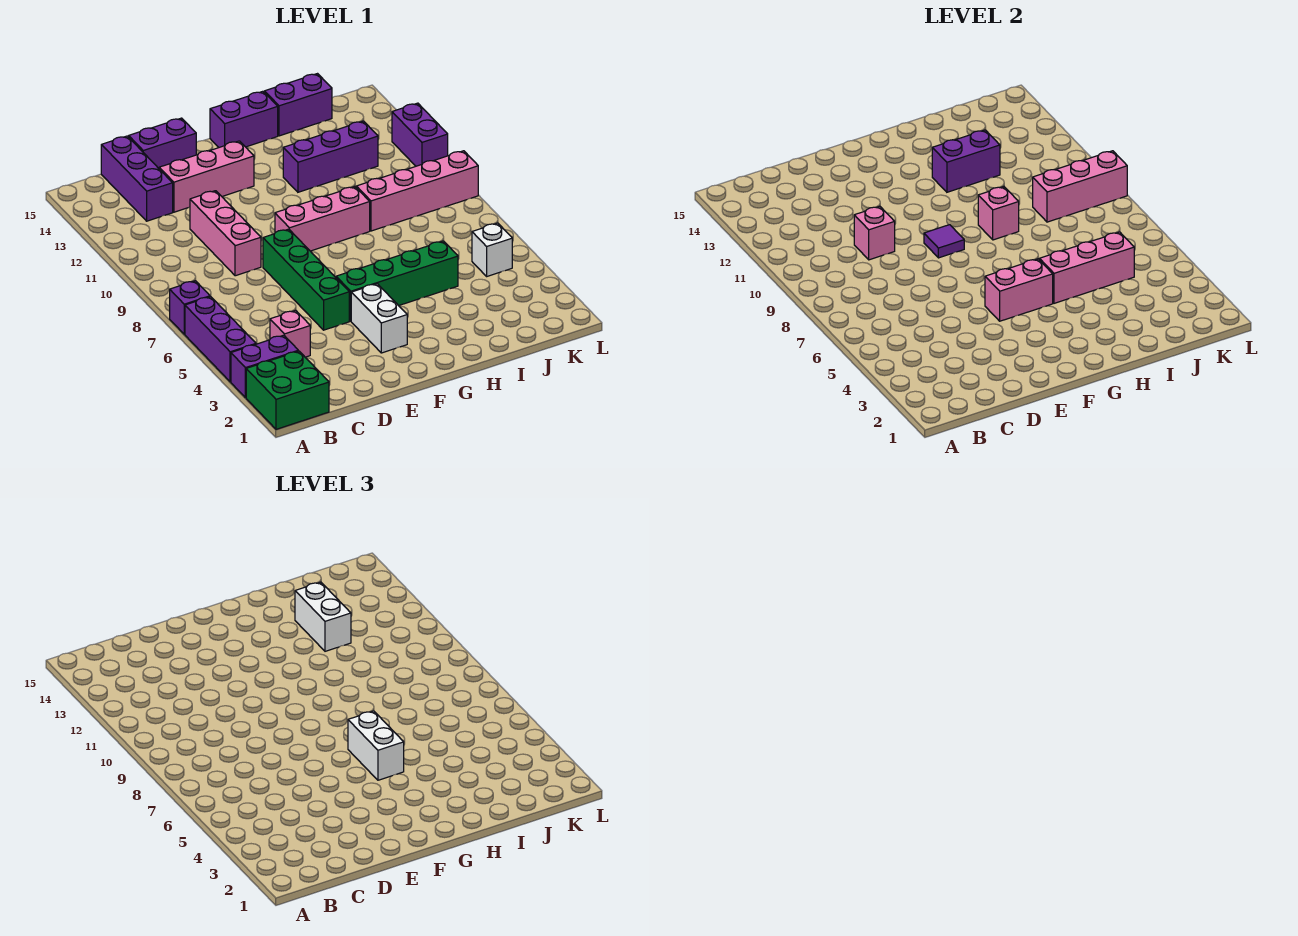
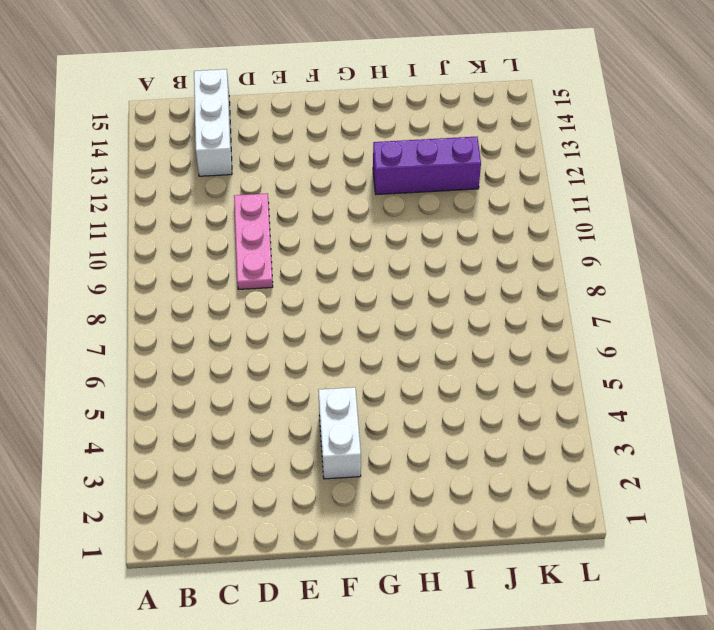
white brick C13:C15 level 1 -> purple brick C13:C15 level 1
pink plate D9:D11 level 1 -> pink brick D9:D11 level 1
none -> green brick A1:B2 level 1
none -> purple brick A3:B3 level 1
none -> purple brick A4:A6 level 1

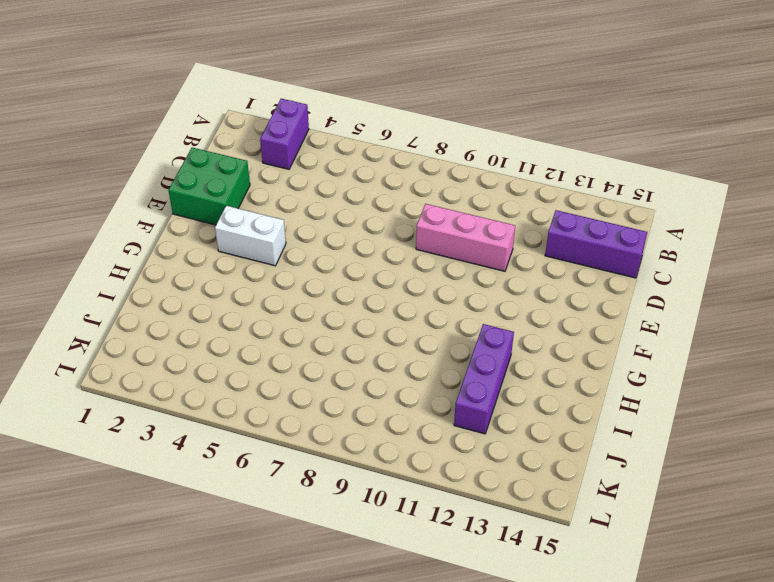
green brick D1:E2 level 1 -> green brick A1:B2 level 1
none -> purple brick A4:A6 level 1
none -> purple brick A7 level 1
none -> pink brick C4 level 1

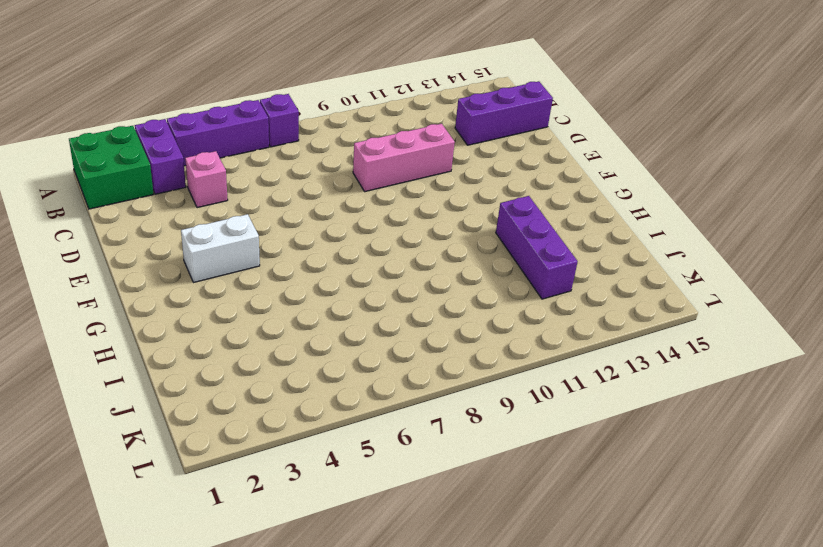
none -> pink brick D13:F13 level 1
none -> purple brick D15:E15 level 1
none -> green brick E5:E8 level 1

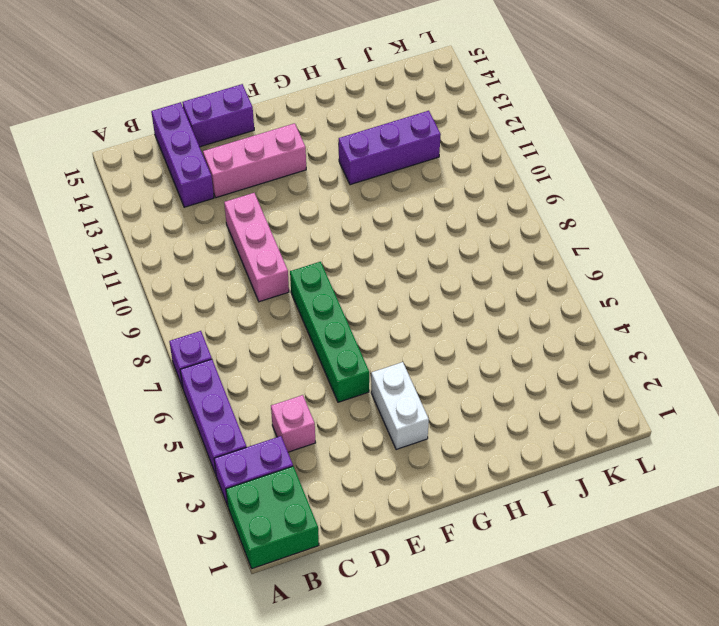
none -> green brick F5:I5 level 1
none -> pink brick F9:H9 level 1
none -> purple brick G15:H15 level 1

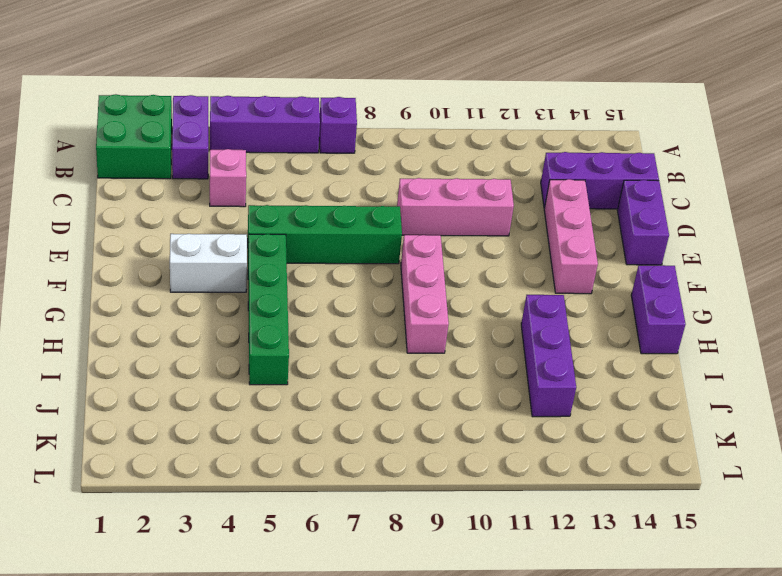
none -> pink brick I9:L9 level 1
none -> purple brick I15:J15 level 1
none -> white brick K5 level 1

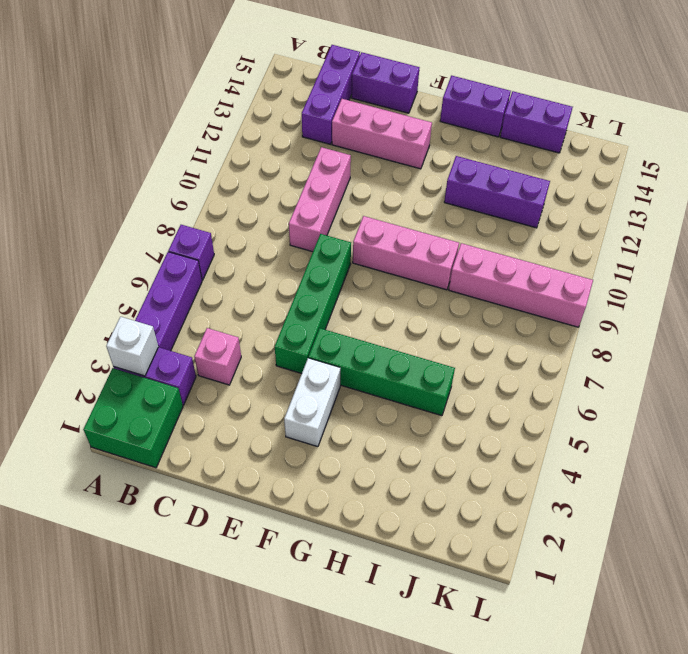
white brick A3 level 2 -> white brick K5 level 1
none -> purple brick L11:L12 level 1
none -> pink brick D10 level 2
none -> pink brick F5:G5 level 2

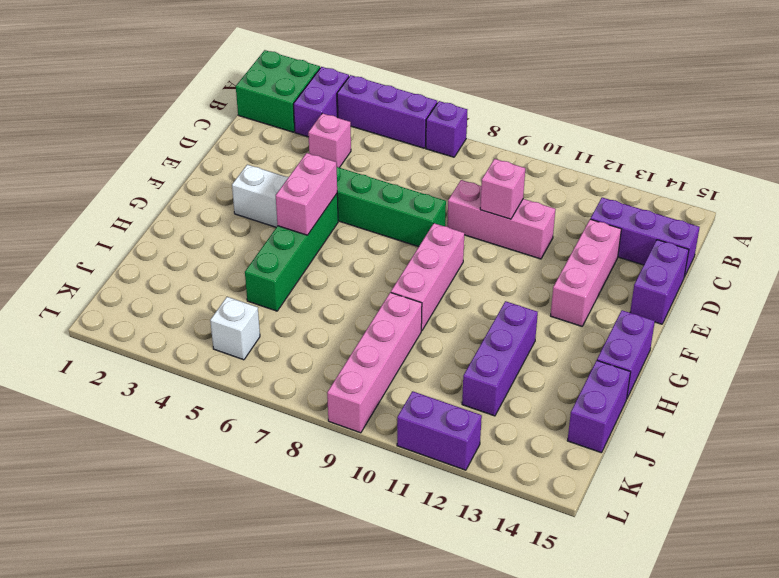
none -> purple tile F9 level 2
none -> pink brick H5:J5 level 2
none -> pink brick H9 level 2

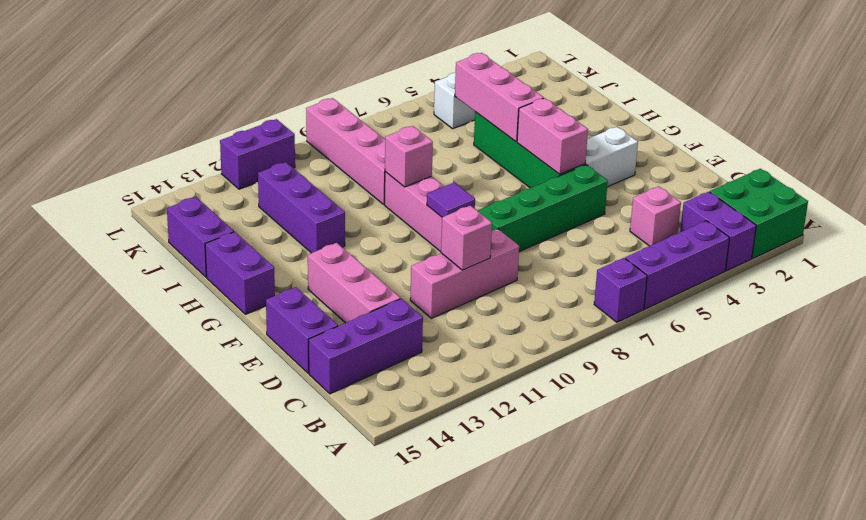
none -> purple brick H12:I12 level 2
none -> pink brick J9:L9 level 2
none -> white brick G5:G6 level 3

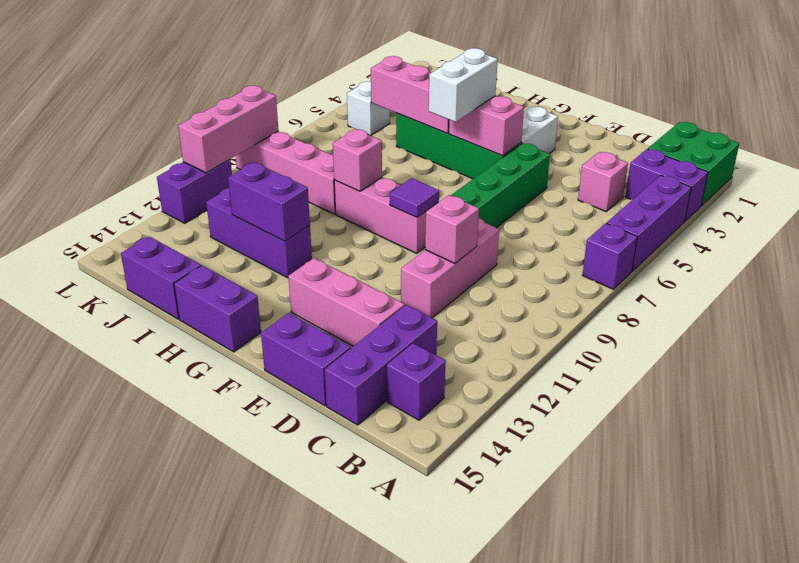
purple brick B14 level 1 -> none
pink brick L9:L11 level 2 -> pink brick J9:L9 level 2
none -> white brick I12:I13 level 3

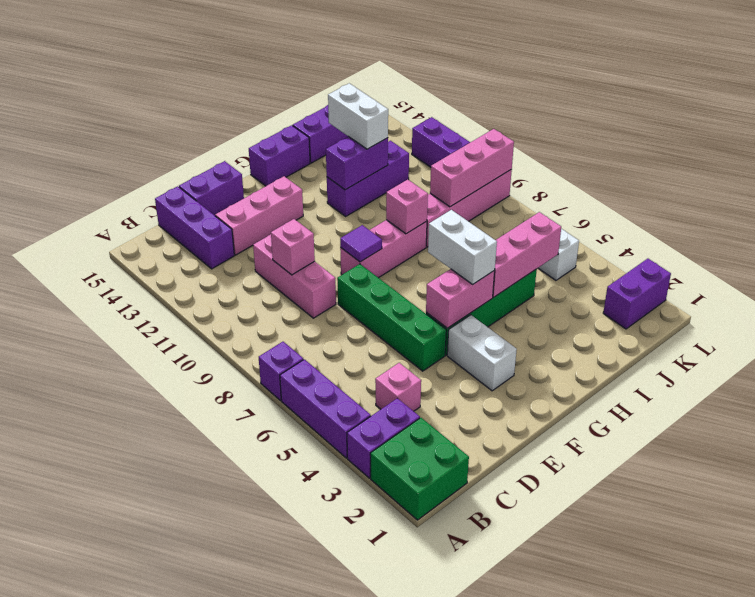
purple brick K2:L2 level 1 -> none

